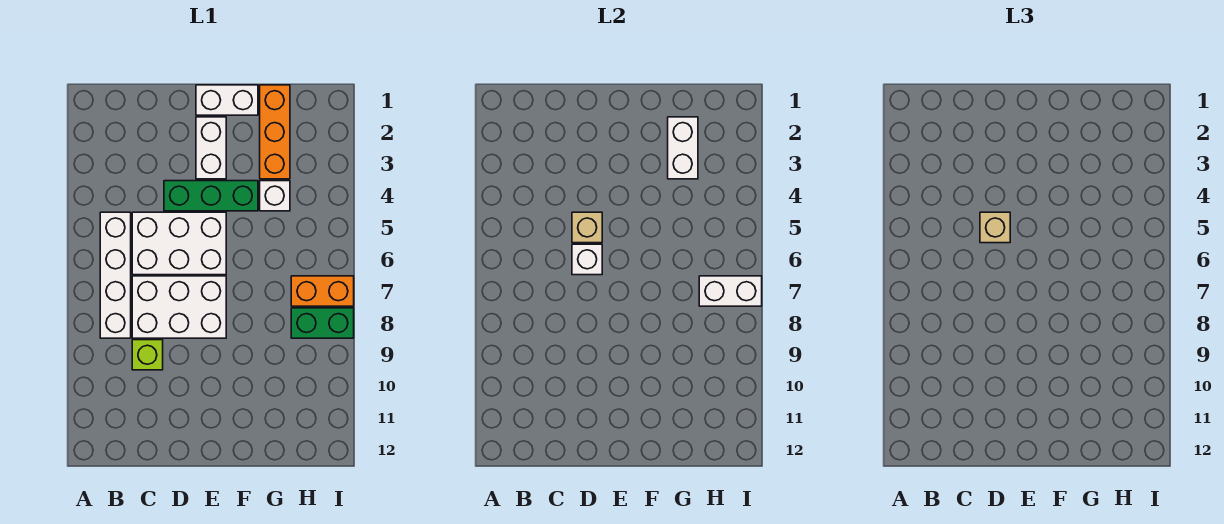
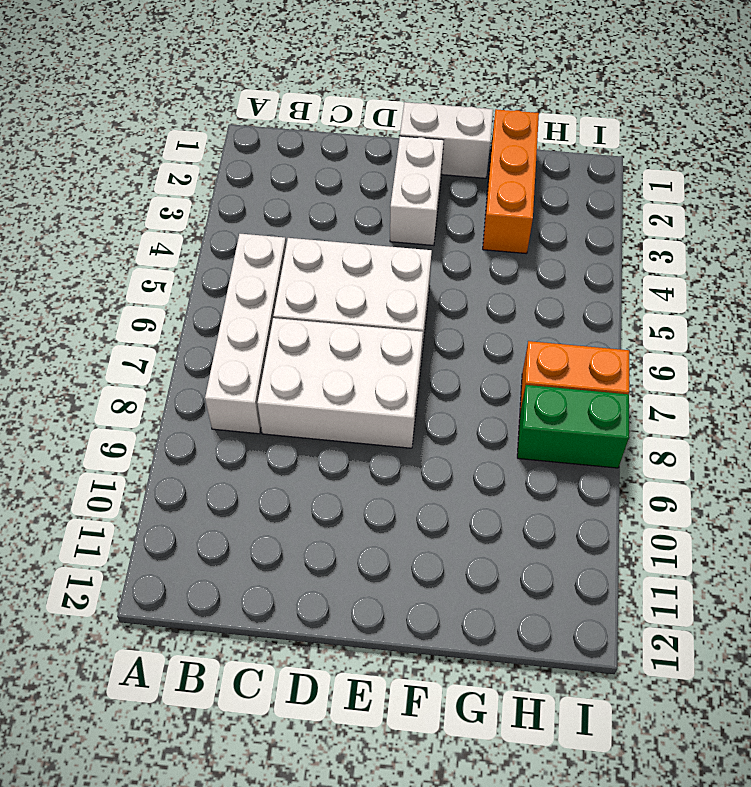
none -> lime brick C9 level 1
none -> green brick D4:F4 level 1
none -> white brick G4 level 1

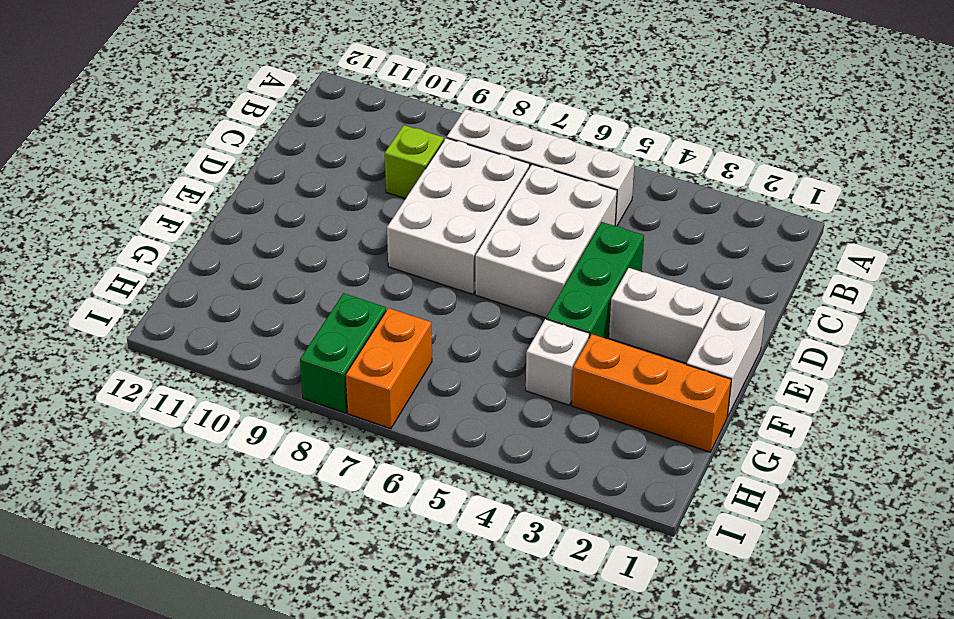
none -> tan brick D5 level 2
none -> white brick D6 level 2
none -> white brick G2:G3 level 2

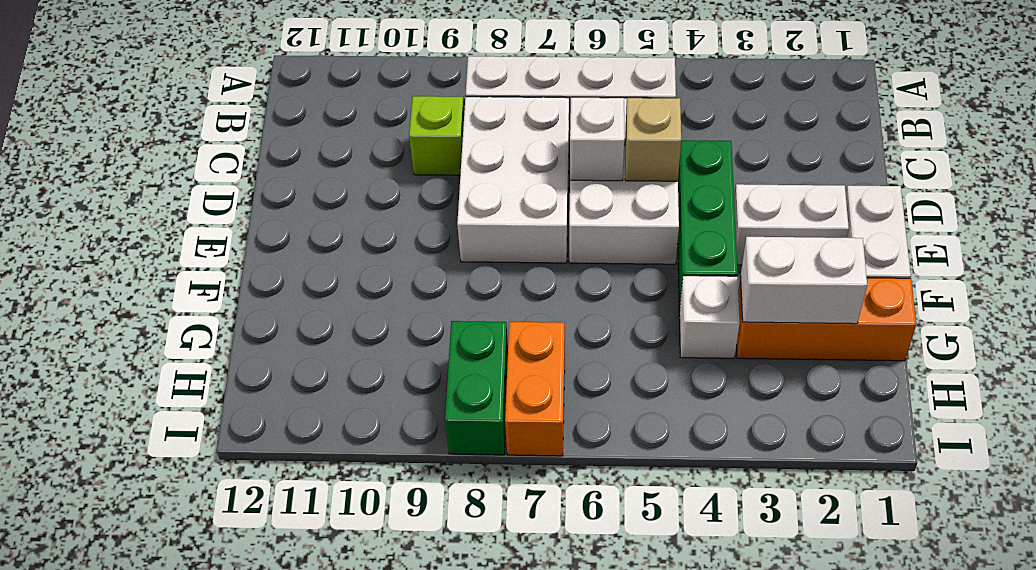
none -> white brick H7:I7 level 2
none -> tan brick D5 level 3

